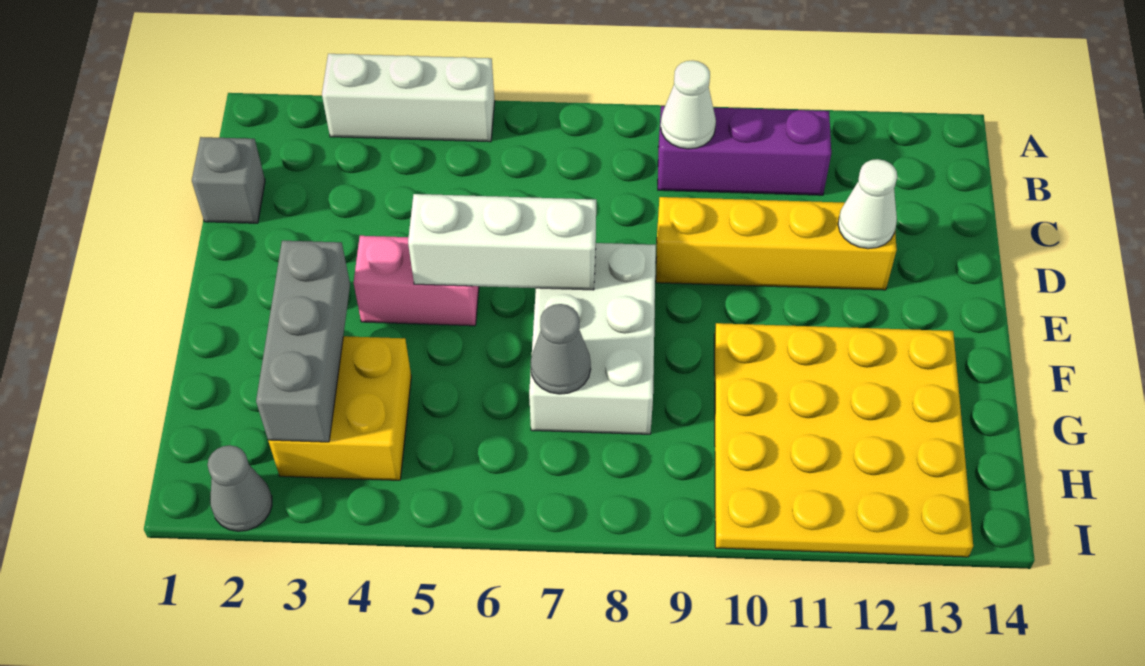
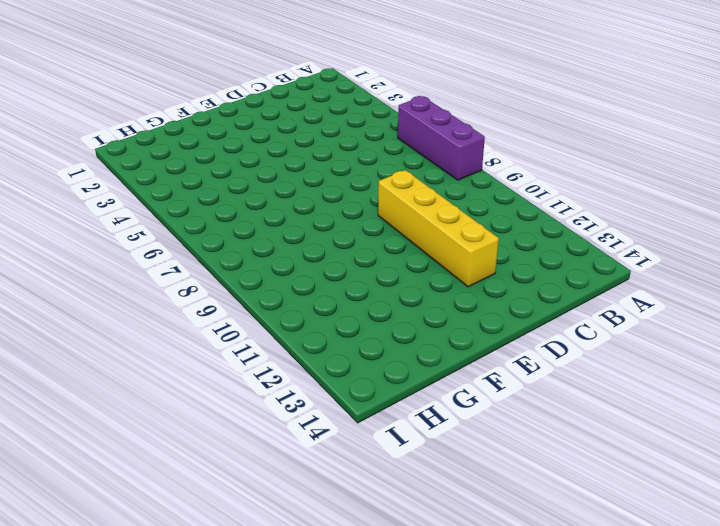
purple brick A6:A8 level 1 -> purple brick B9:B11 level 1
none -> white brick A3:A5 level 1
none -> grey brick C1 level 1
none -> pink brick E4:E5 level 1

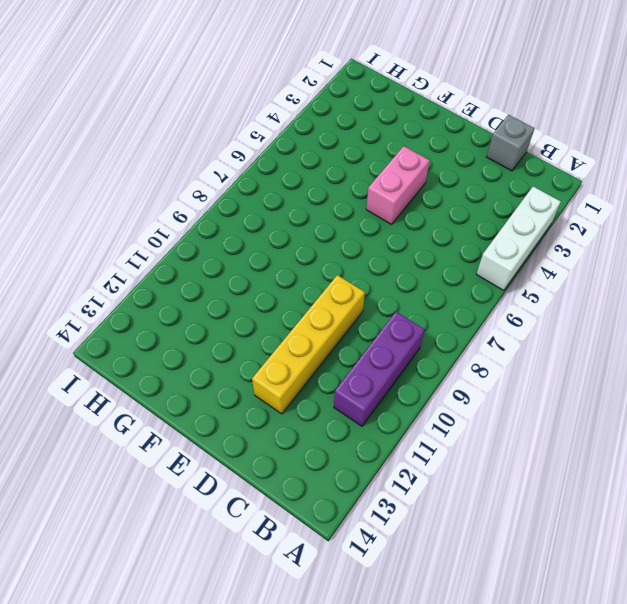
none -> white brick E7:G8 level 1
none -> yellow plate F10:I13 level 1
none -> yellow brick G3:H4 level 1

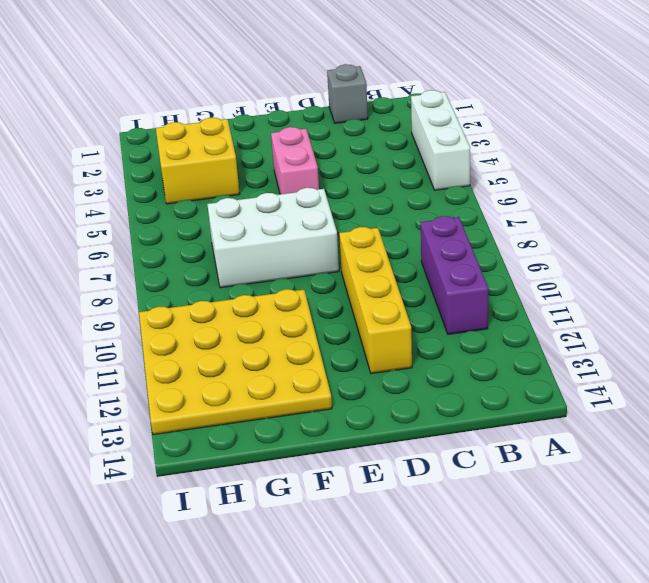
none -> grey cone I2 level 1
none -> white cone B9 level 2
none -> white cone D12 level 2

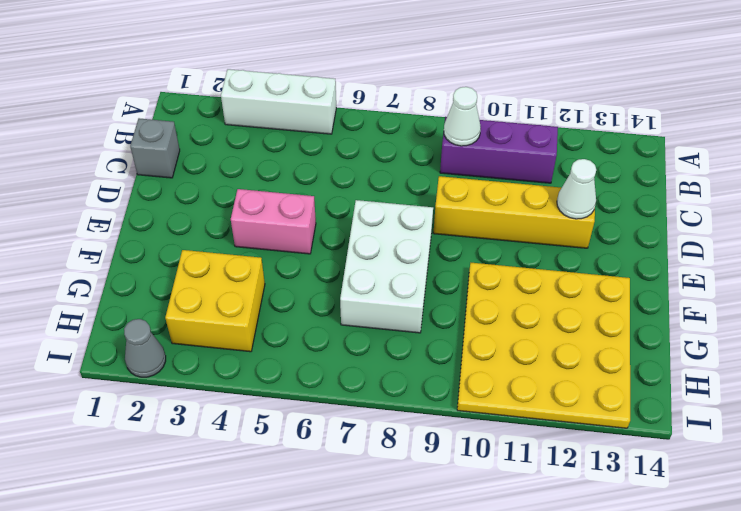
none -> white brick E5:E7 level 2
none -> grey brick F3:H3 level 2
none -> grey cone G7 level 2

